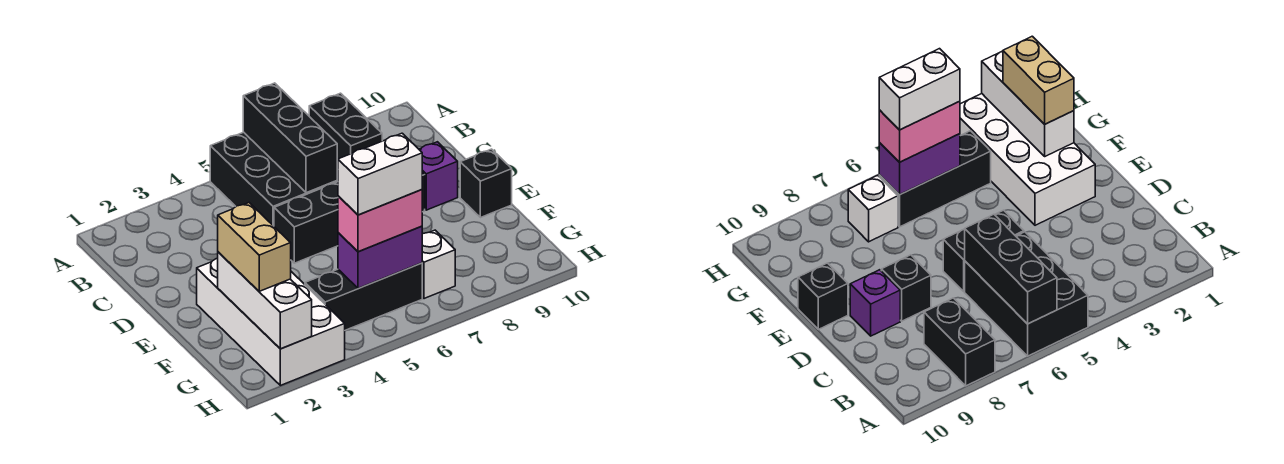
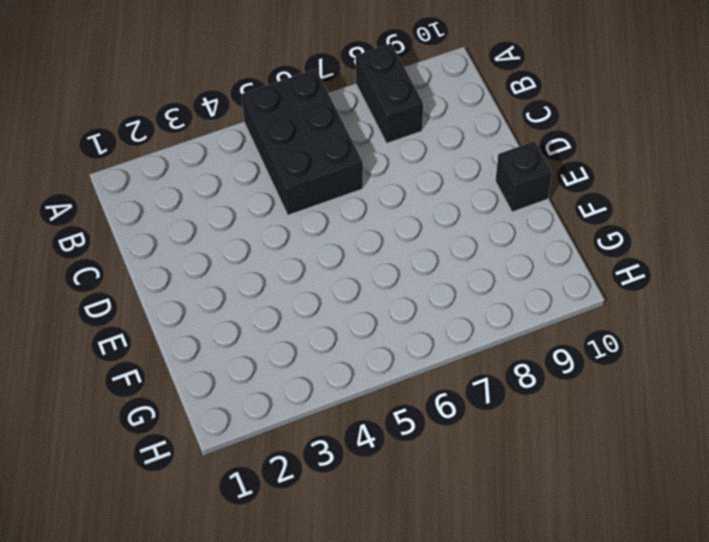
none -> black brick D5:D6 level 1
none -> black brick D8 level 1
none -> purple brick D9 level 1

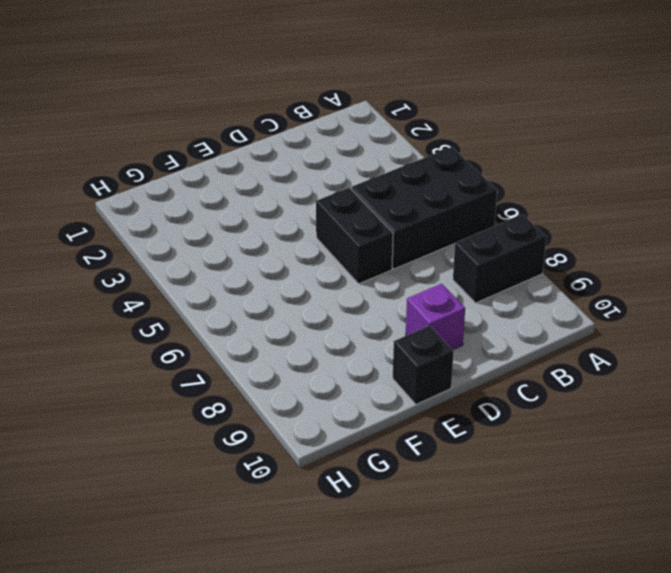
none -> black brick D8 level 1
none -> white brick E2:H3 level 1
none -> black brick G4:G6 level 1

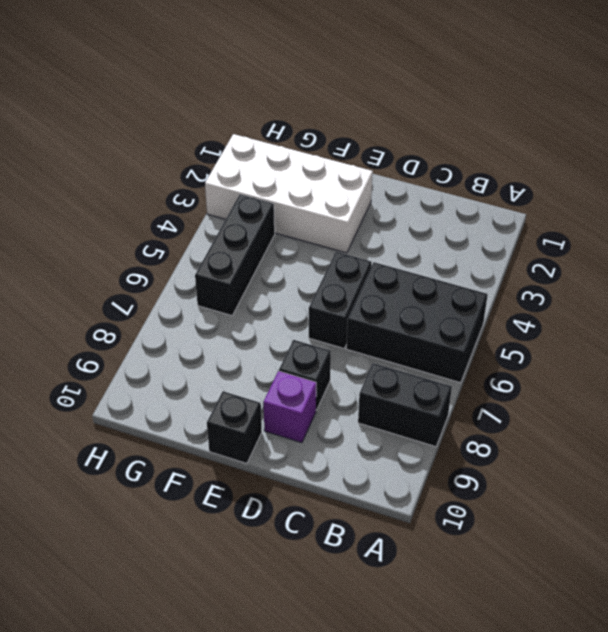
none -> white brick G7 level 1
none -> black brick A6:C6 level 2
none -> white brick F2:H2 level 2

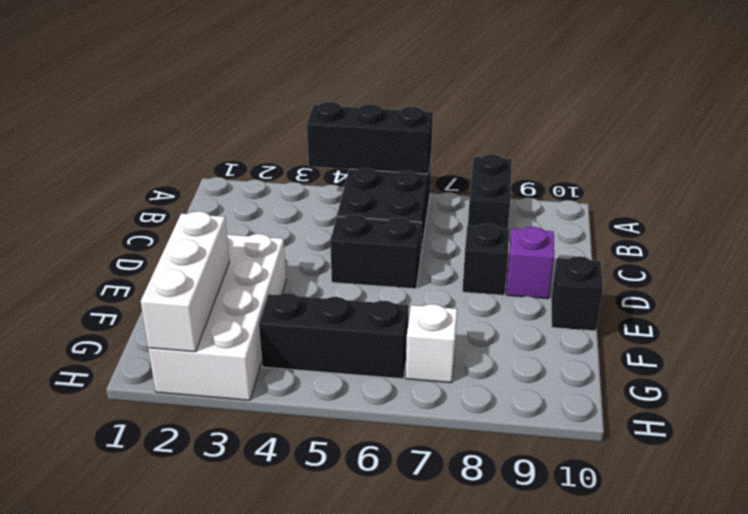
black brick A4:A6 level 2 -> black brick A6:C6 level 2
none -> purple brick G5:G6 level 2
none -> tan brick F2:G2 level 3
none -> pink brick G5:G6 level 3

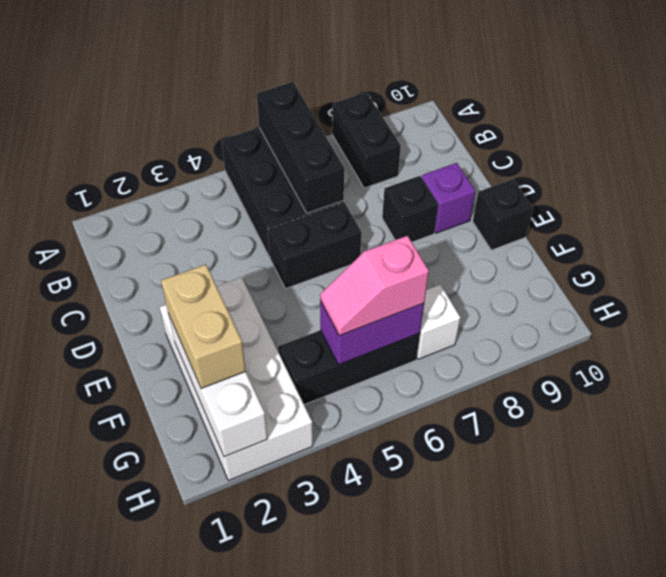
pink slope G5:G6 level 3 top 6 -> pink brick G5:G6 level 3
none -> white brick G5:G6 level 4

